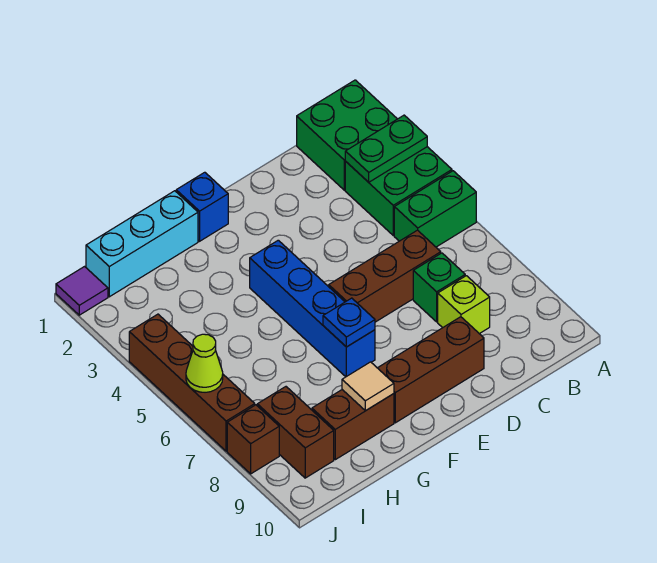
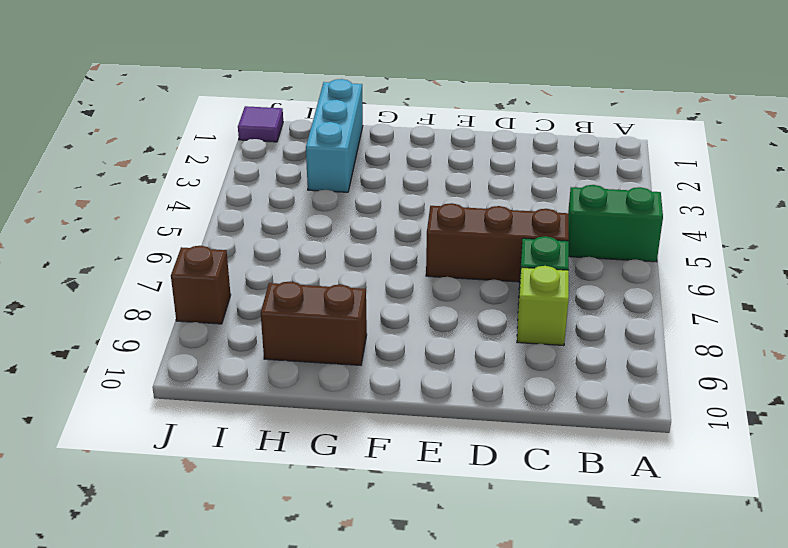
cyan brick H1:H3 level 1 -> cyan brick G1:I1 level 1
none -> green brick A1:B2 level 1
none -> green brick A3:B4 level 1
none -> brown brick D9:F9 level 1

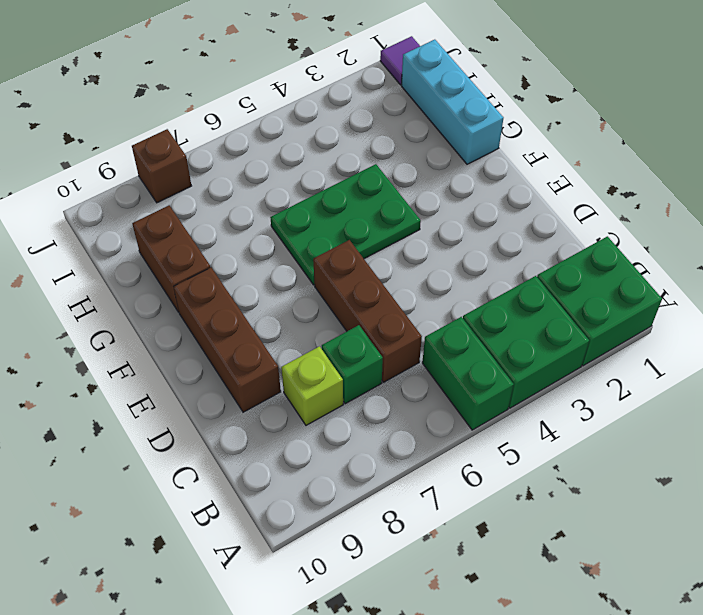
green plate F4:G6 level 1 -> blue brick F4:F7 level 1
none -> blue brick F1 level 1
none -> brown brick I8:I9 level 1
none -> brown brick J4:J7 level 1

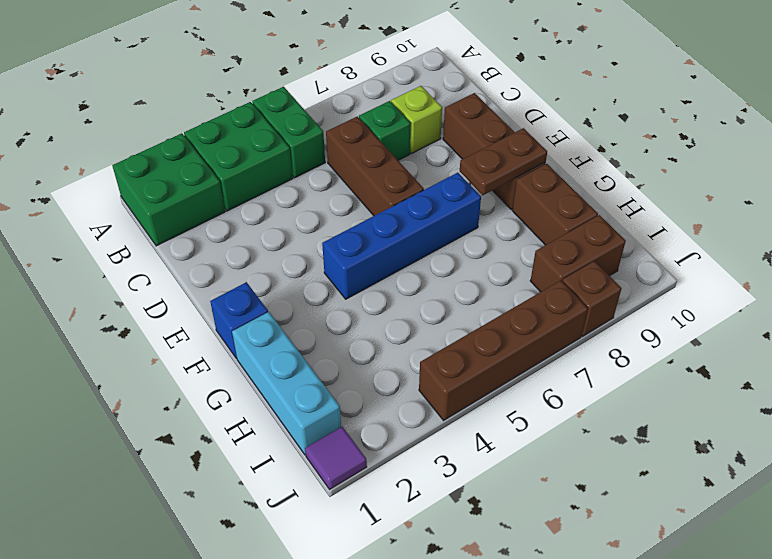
brown plate F8:F9 level 2 -> none
none -> green plate A3:B3 level 2
none -> blue plate F7 level 2
none -> tan tile G9 level 2

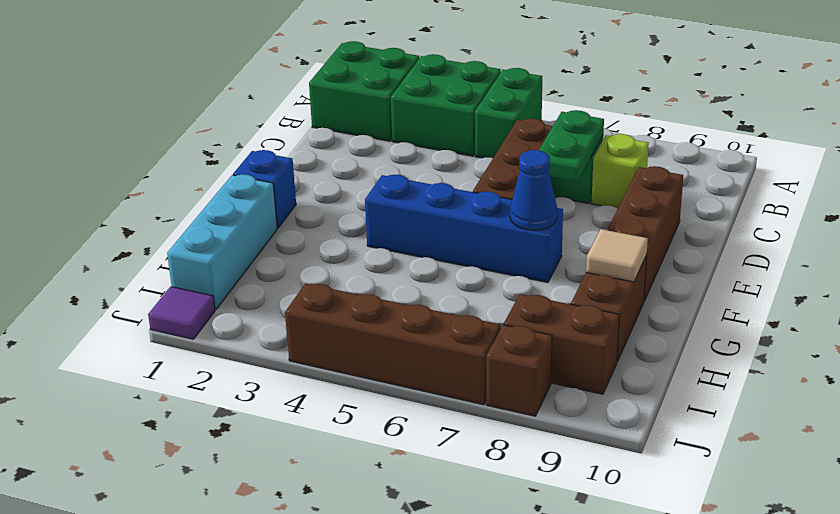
green plate C7:D7 level 2 -> green plate A3:B3 level 2
blue cone F7 level 2 -> blue plate F7 level 2
none -> lime cone J6 level 2

